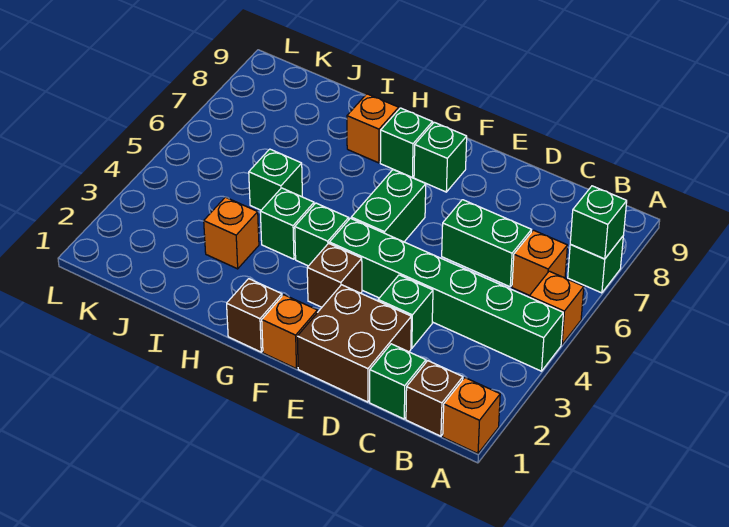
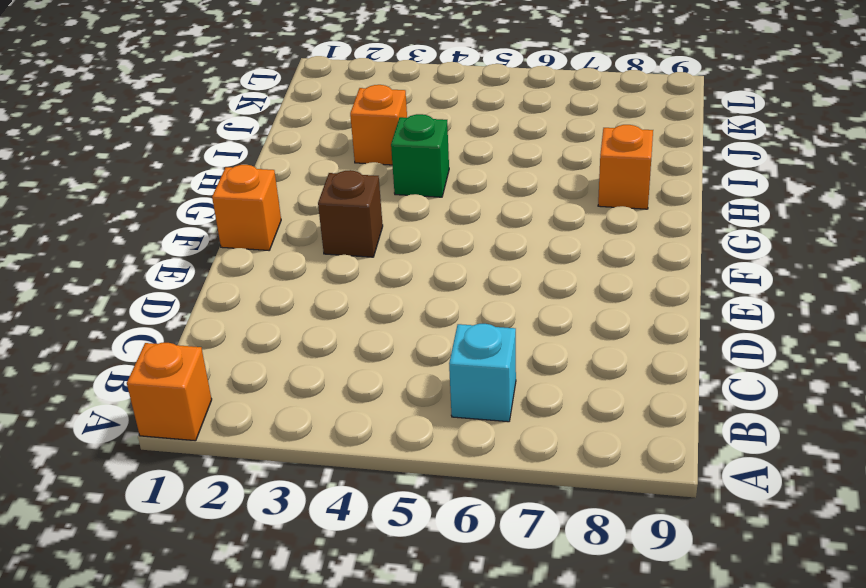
cyan brick B6 level 1 -> orange brick B6 level 1
none -> green brick A4:F4 level 1
none -> orange brick A5 level 1
none -> green brick A7 level 1

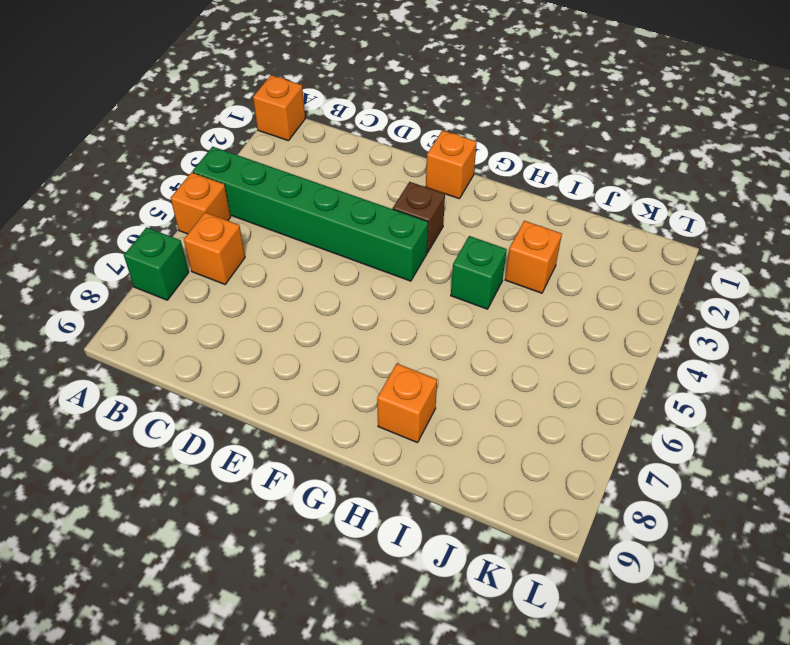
none -> brown brick B1 level 1
none -> green brick C1 level 1
none -> green brick C6:D6 level 1

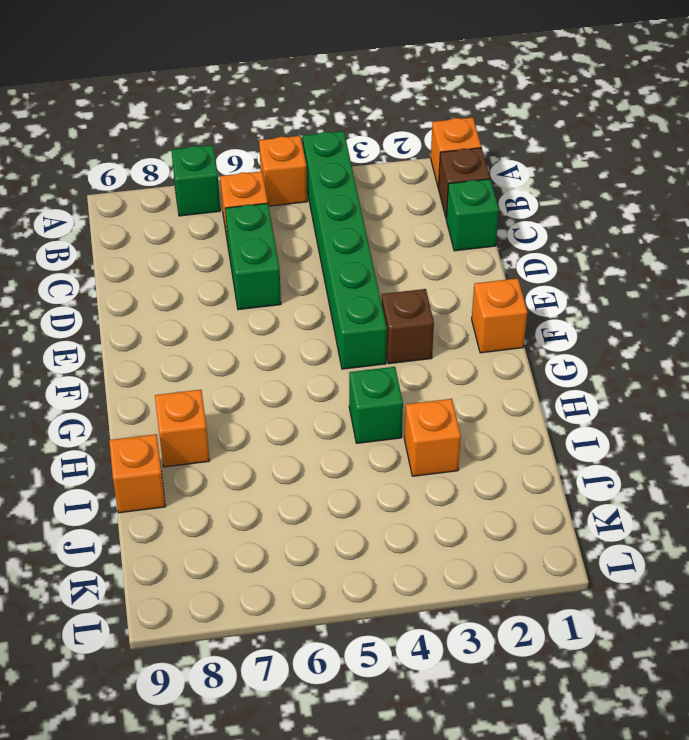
orange brick I9 level 1 -> none
none -> brown brick D1:E2 level 1
none -> green brick D3 level 1
none -> green brick F5:F6 level 1

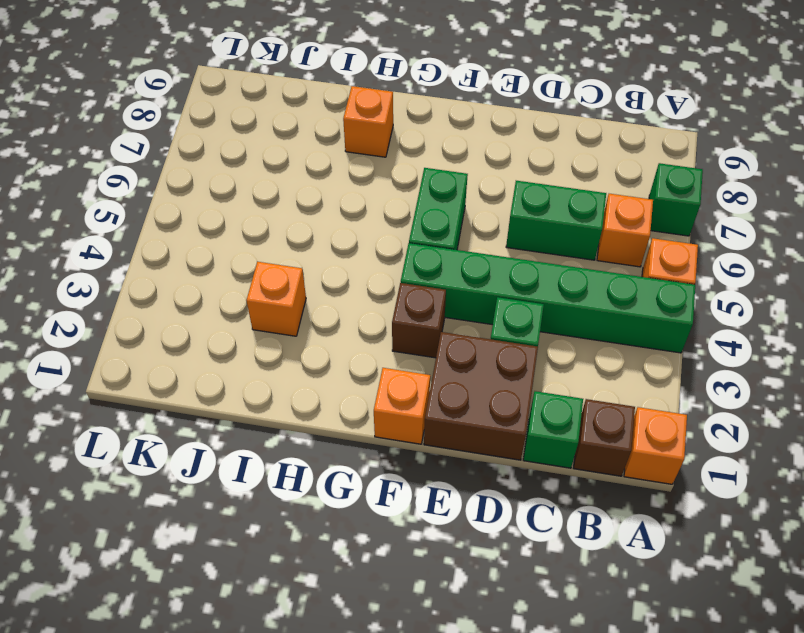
none -> green brick F8 level 1
none -> brown brick G1 level 1
none -> green brick G4 level 1

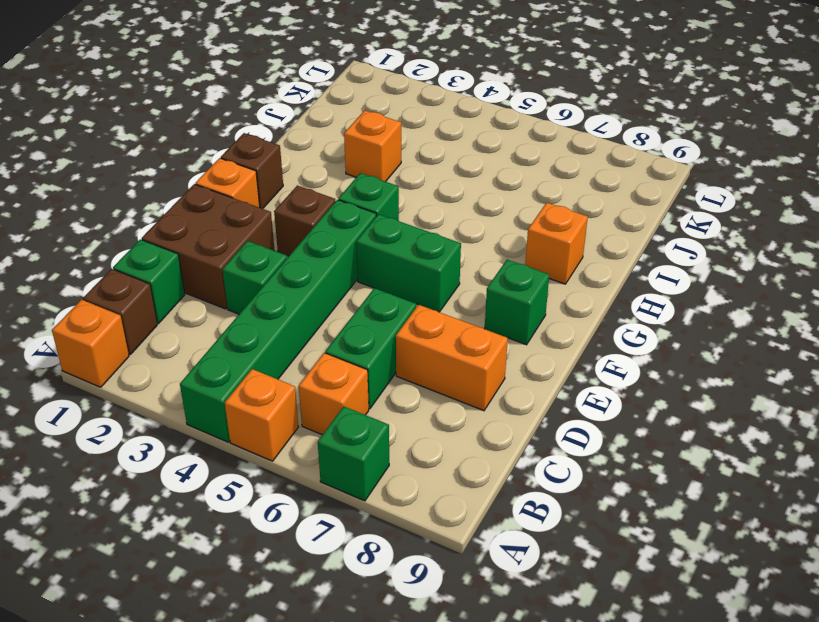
orange brick D7:D8 level 1 -> none
none -> green brick G8 level 1
none -> green brick H4 level 1
none -> green brick I5 level 1

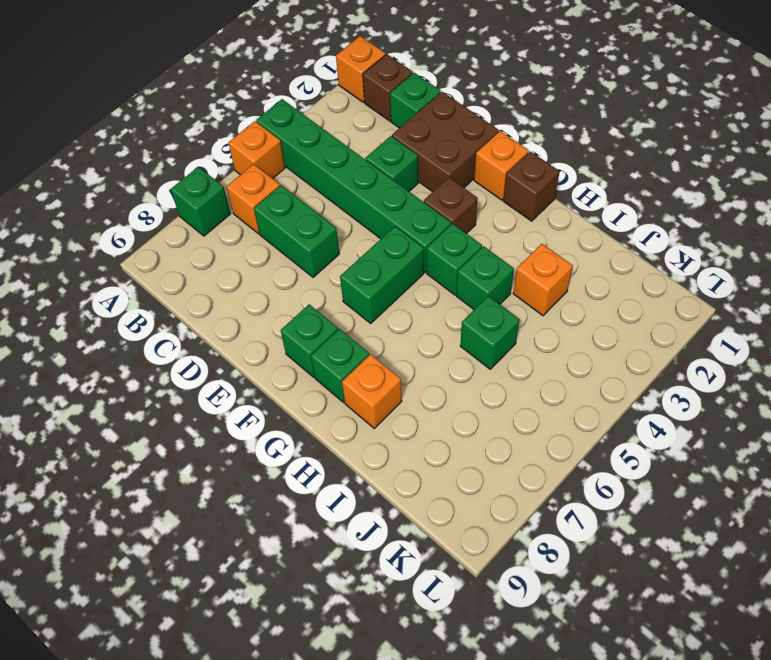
none -> green brick A7 level 2

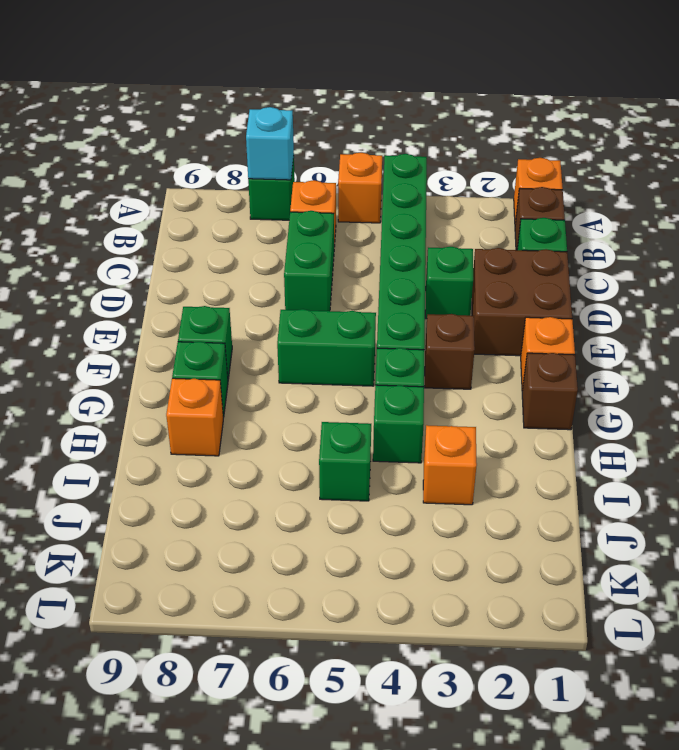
cyan brick A7 level 2 -> green brick A7 level 2

